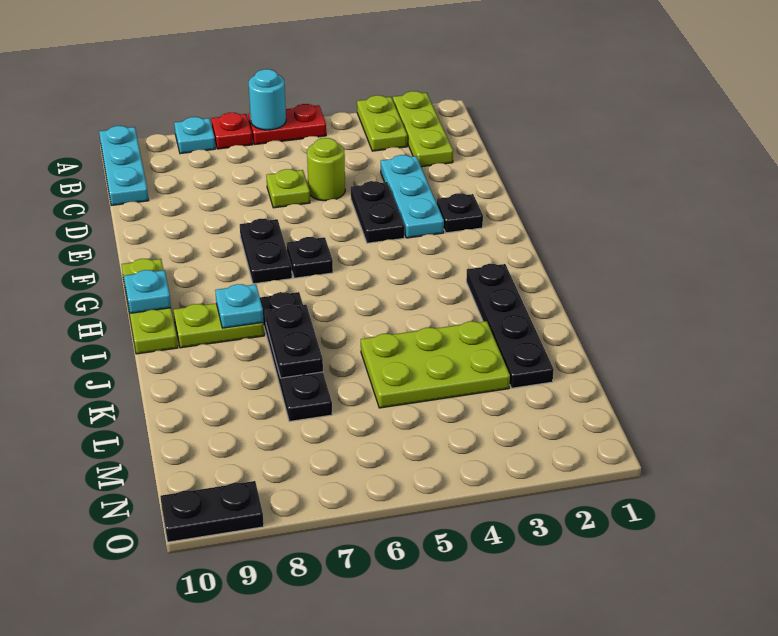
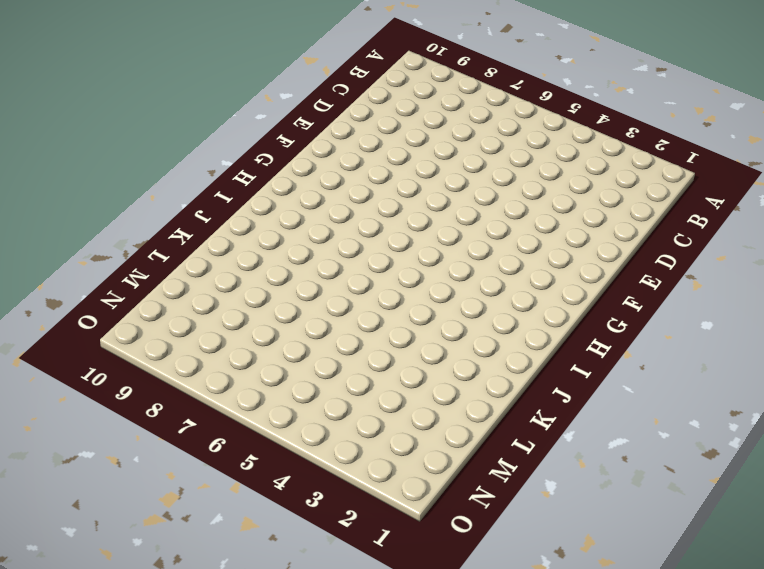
none -> lime plate A2:C2 level 1
none -> lime plate A3:B3 level 1
none -> red plate A5:A6 level 1

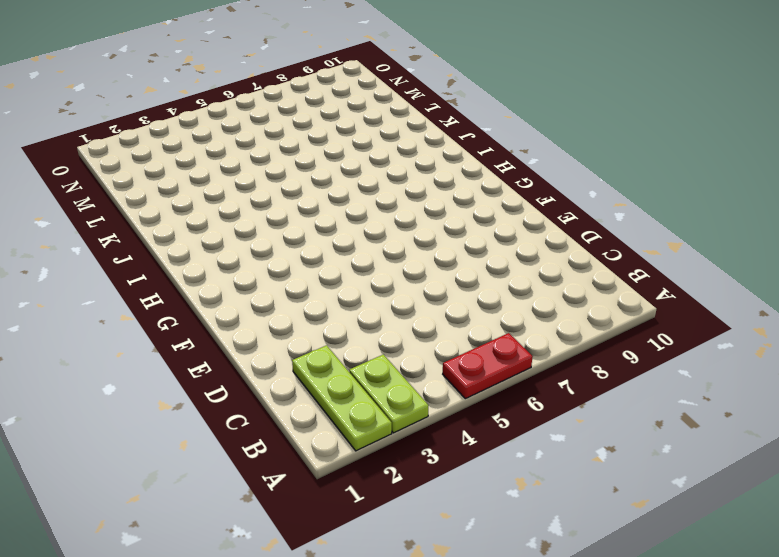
none -> red plate A7 level 1
none -> cyan plate A8 level 1
none -> cyan plate A10:C10 level 1

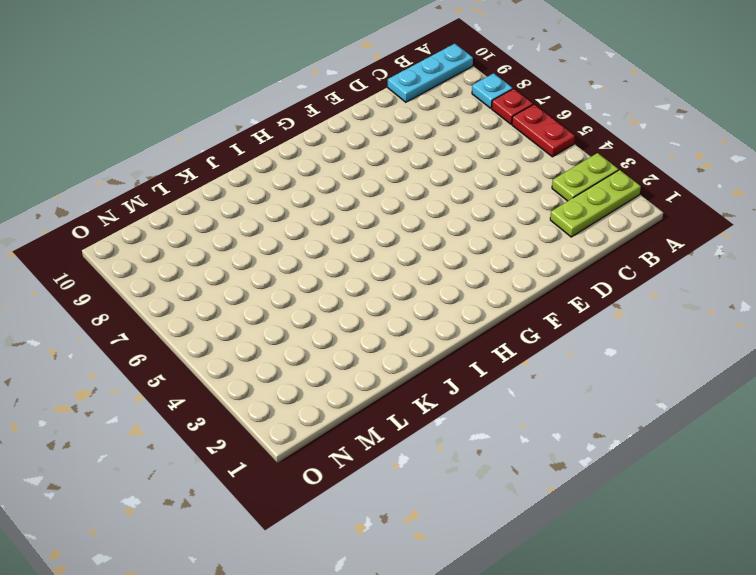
none -> cyan plate D3:F3 level 1
none -> lime round brick D5 level 1
none -> lime plate D6 level 1

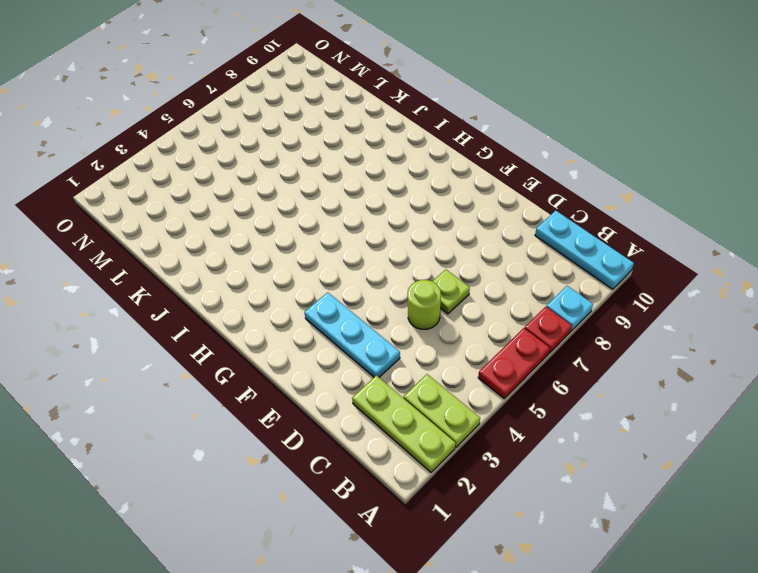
none -> black plate E4:F4 level 1
none -> black plate F2 level 1
none -> black plate F7:G7 level 1

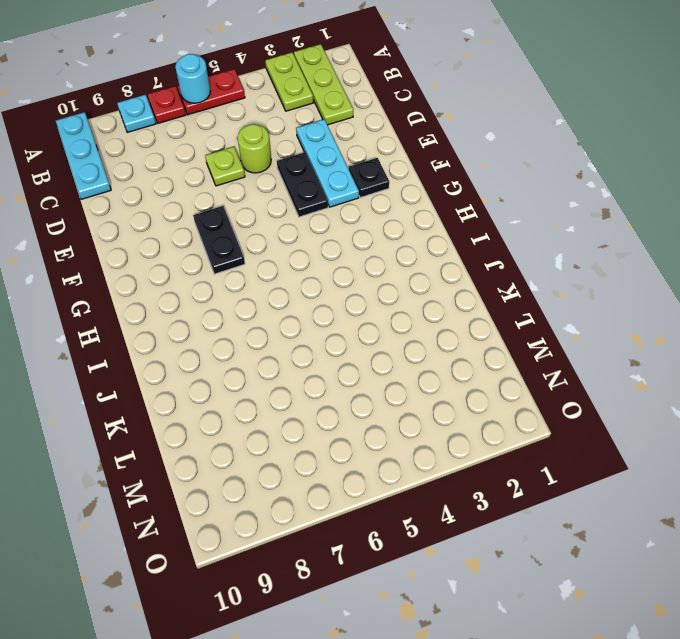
none -> black plate G6 level 1
none -> lime plate G10:I10 level 1
none -> black plate I2:L2 level 1

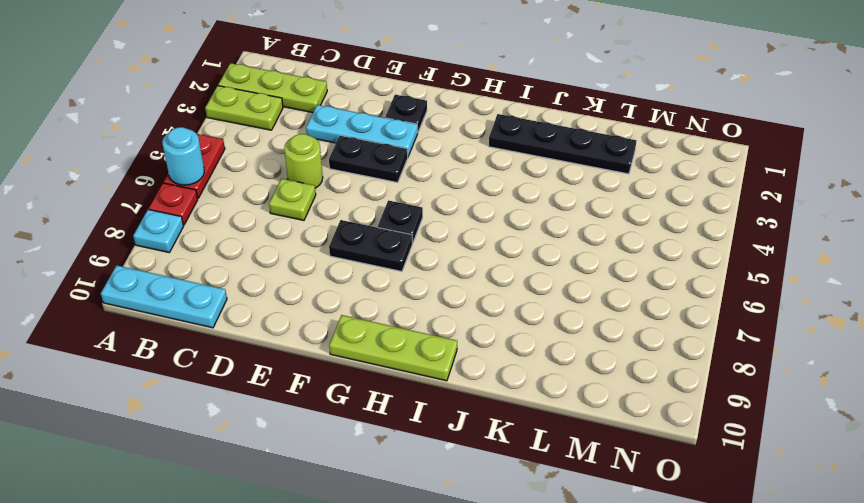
none -> black plate I7:L7 level 1
none -> lime plate I8:I9 level 1
none -> lime plate K3:L5 level 1

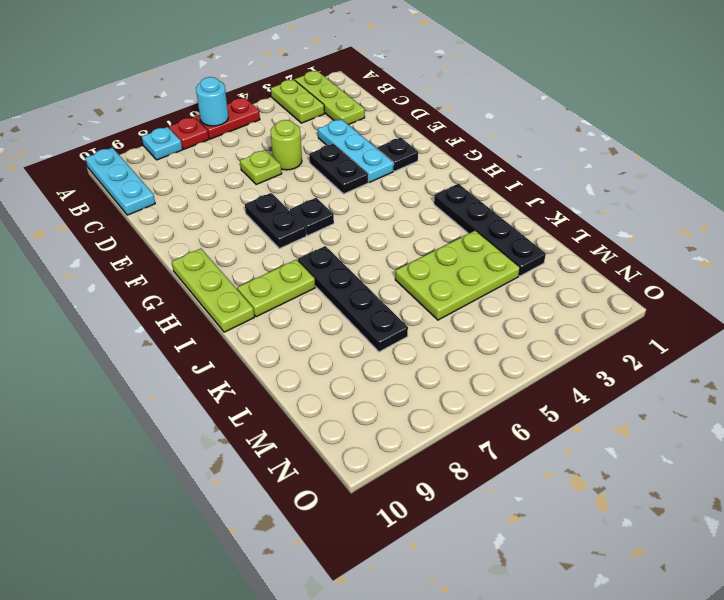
none -> black plate O9:O10 level 1
none -> cyan plate H10 level 2
none -> cyan plate I8 level 2

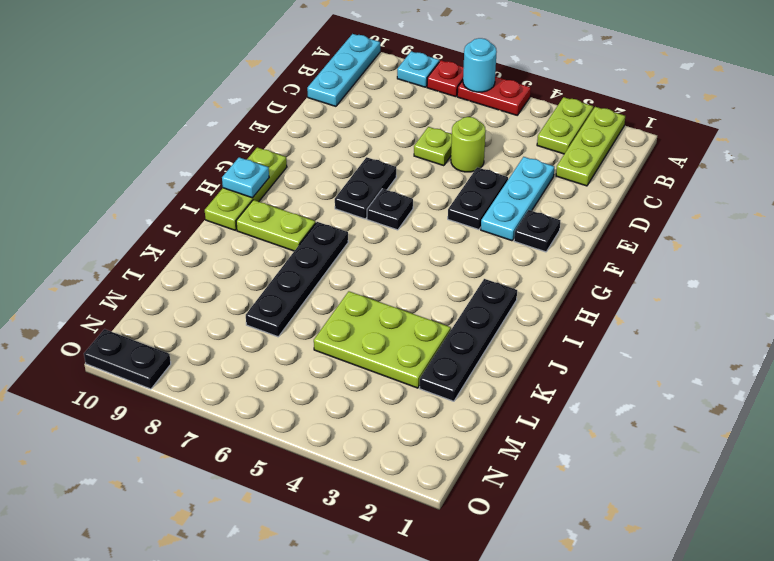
none -> cyan plate I8 level 2
none -> black plate J7:K7 level 2

